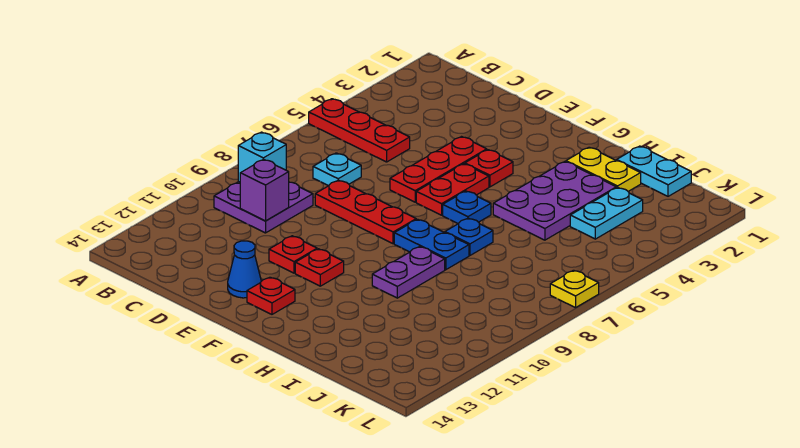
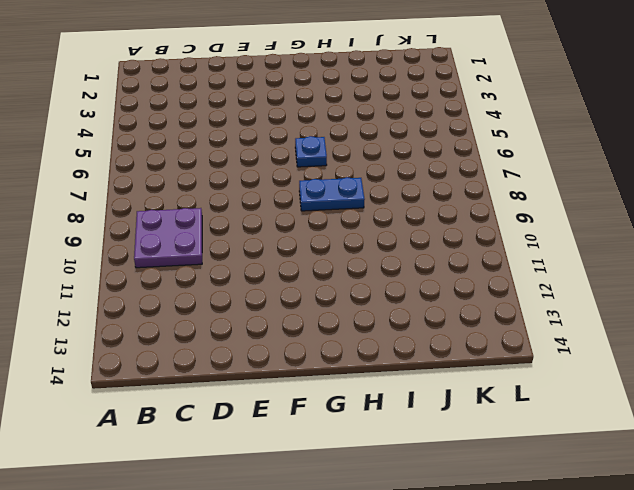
none -> red plate A5:C5 level 1
none -> cyan plate C7 level 1
none -> red plate D8:F8 level 1

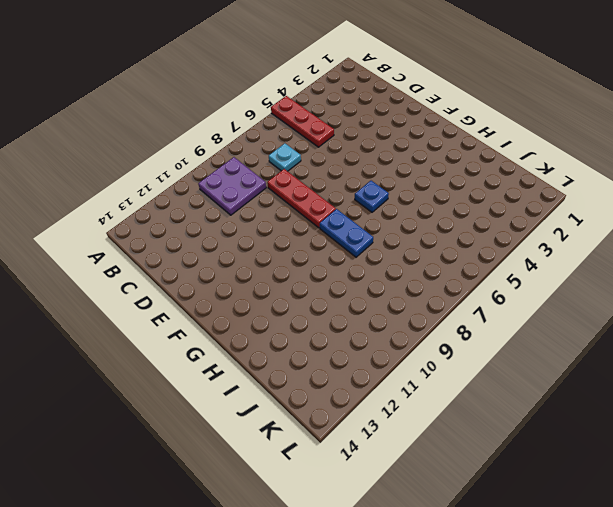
none -> red plate E4:E6 level 1
none -> red plate E11 level 1
none -> blue cone E13 level 1

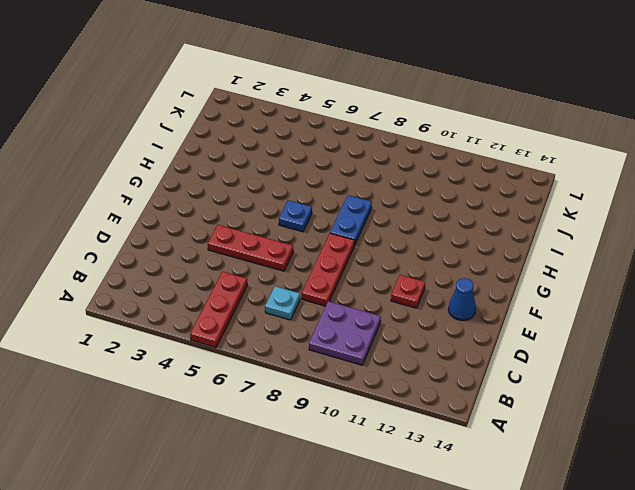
none -> red plate F4 level 1
none -> red plate F5:F6 level 1
none -> red plate F11 level 1

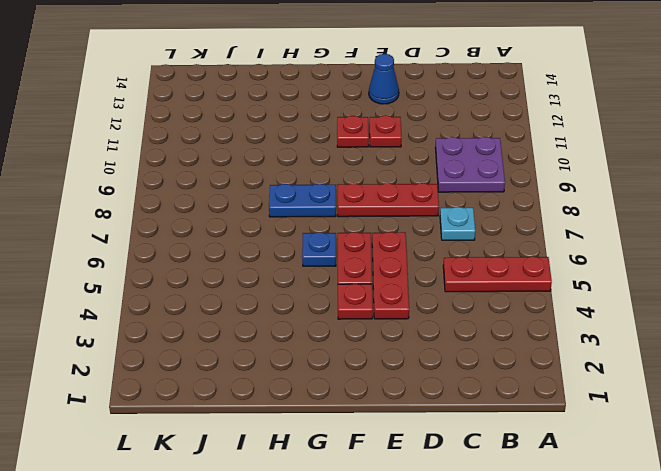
none -> red plate F13 level 1
none -> yellow plate H2:I2 level 1
none -> purple plate H3:I5 level 1

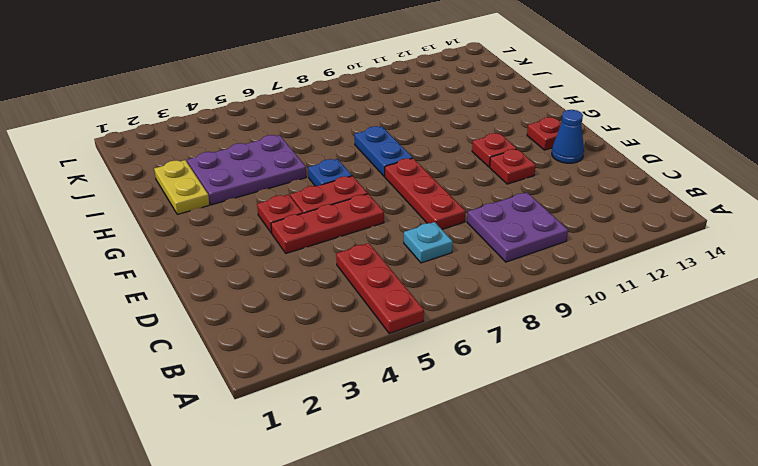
none -> blue plate H7 level 1
none -> purple plate H9:H10 level 1
none -> cyan plate I1:J1 level 1

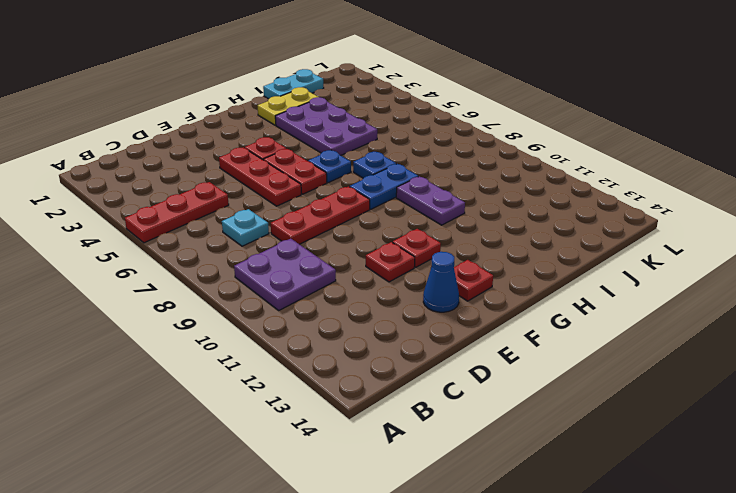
none -> cyan plate J3:J4 level 1
none -> yellow plate L7 level 1
none -> cyan brick B9 level 2

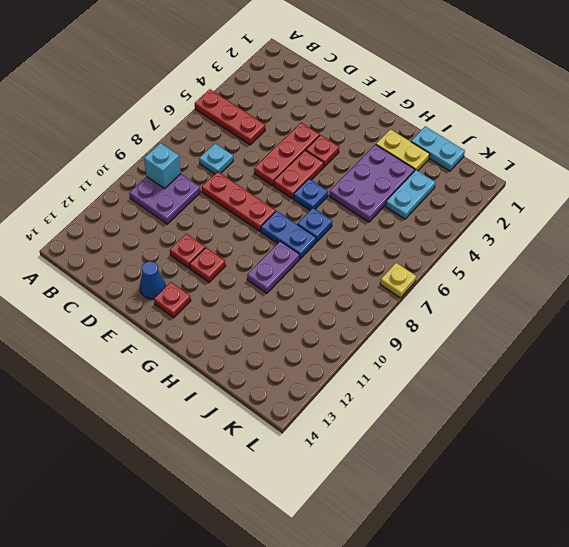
none -> purple brick C10 level 2

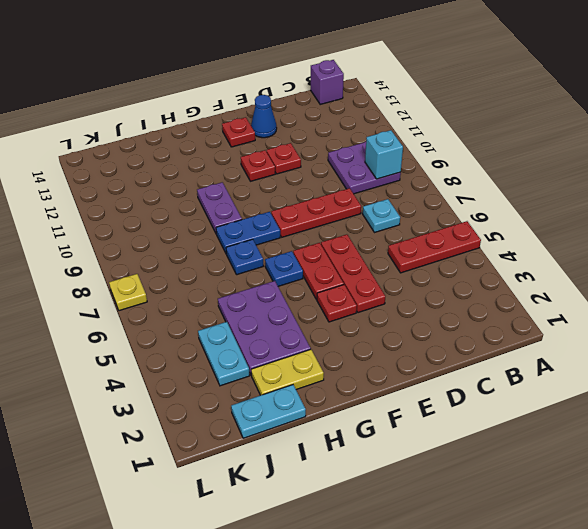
purple brick B14 level 1 -> purple brick C10 level 2

